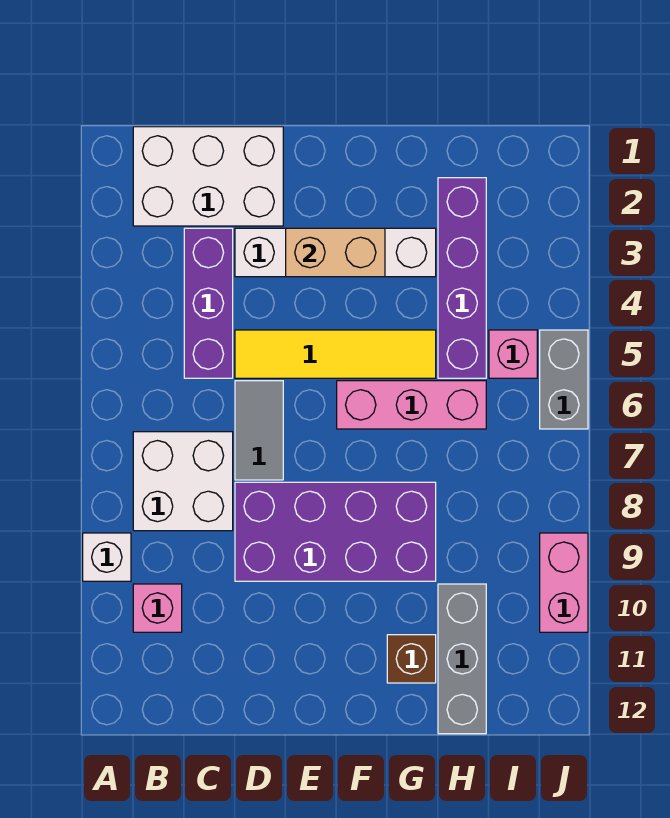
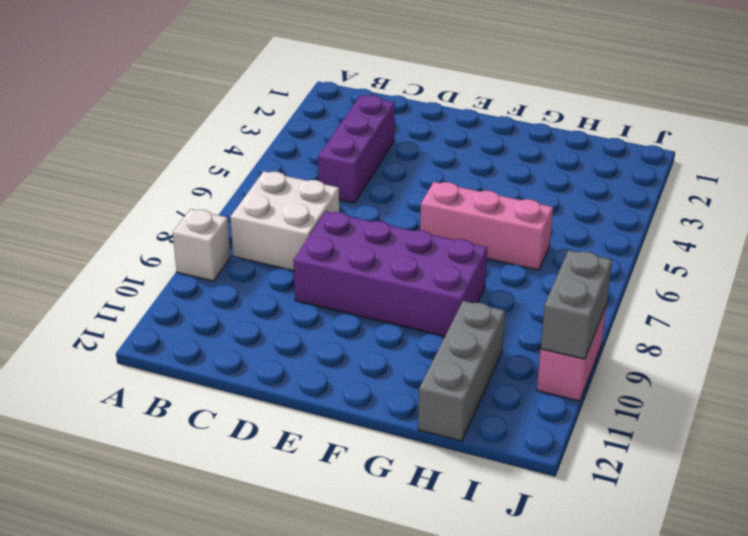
grey brick J9:J10 level 2 -> grey brick J5:J6 level 1
none -> white brick B1:D2 level 1
none -> pink brick B10 level 1
none -> white brick D3:G3 level 1

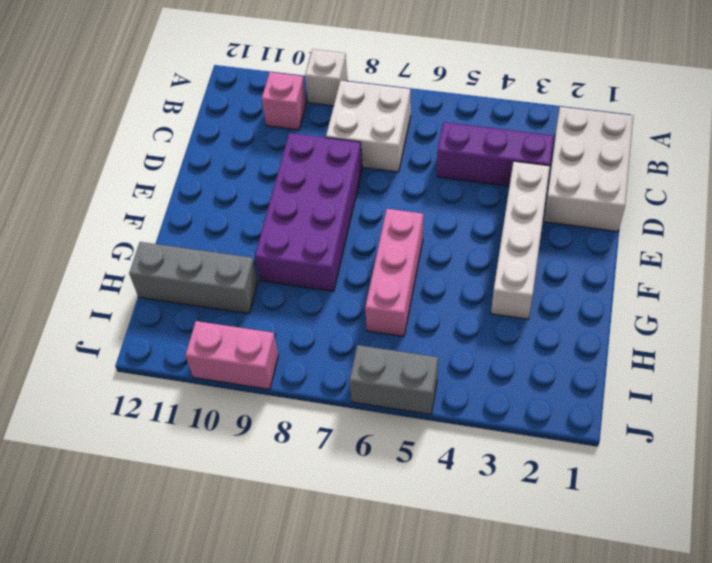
none -> yellow tile D5:G5 level 1
none -> grey tile D6:D7 level 1
none -> brown brick G11 level 1

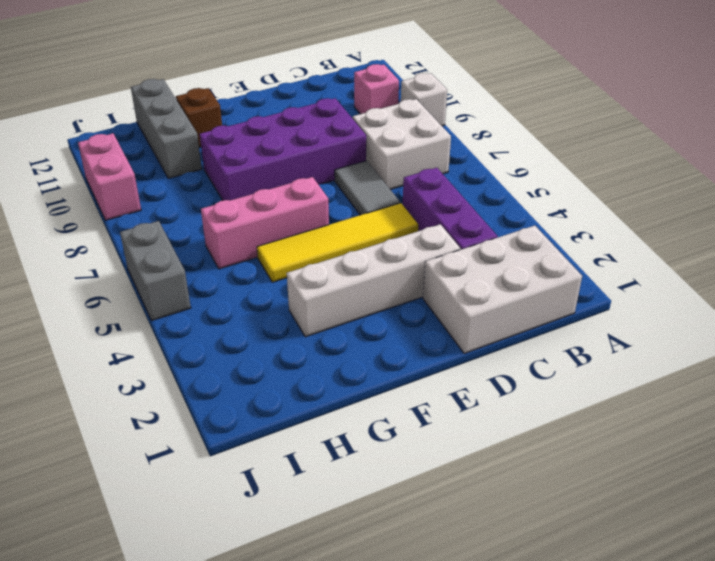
none -> purple brick H2:H5 level 1
none -> pink brick I5 level 1
none -> tan brick E3:F3 level 2

